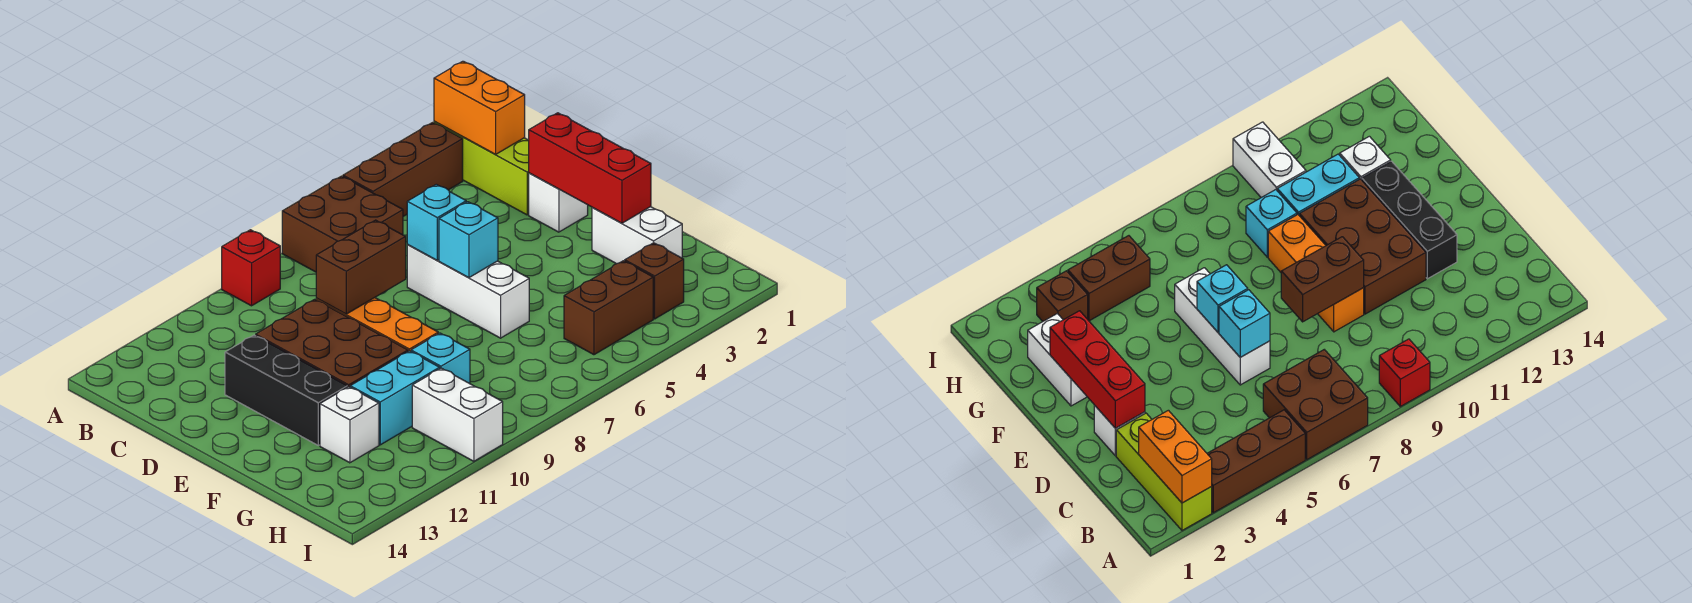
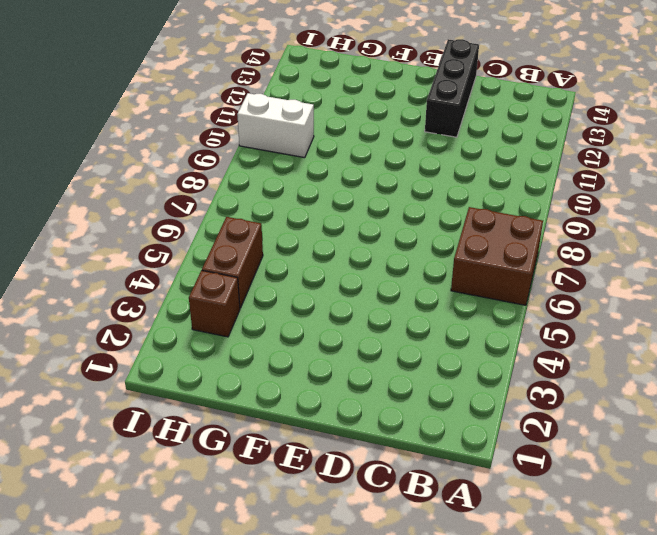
black brick D12:D14 level 1 -> black brick D12:F12 level 1
none -> lime brick A2:C2 level 1
none -> brown brick A3:A5 level 1
none -> red brick A9 level 1

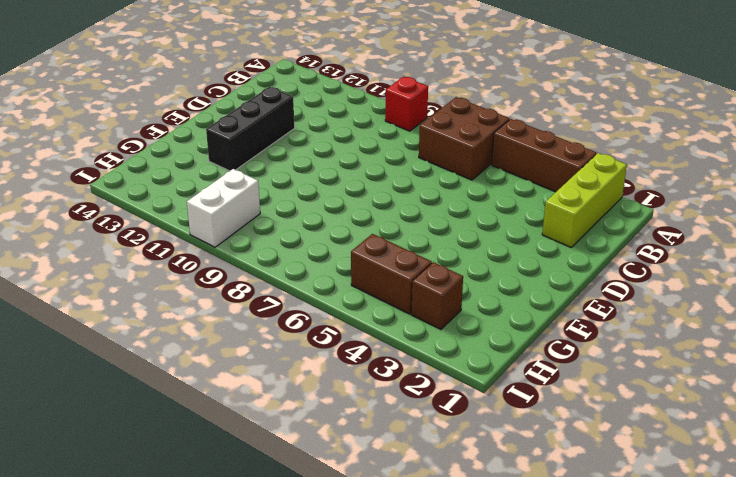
none -> white brick D2 level 1
none -> white brick D6:F6 level 1
none -> orange brick D9:F9 level 1

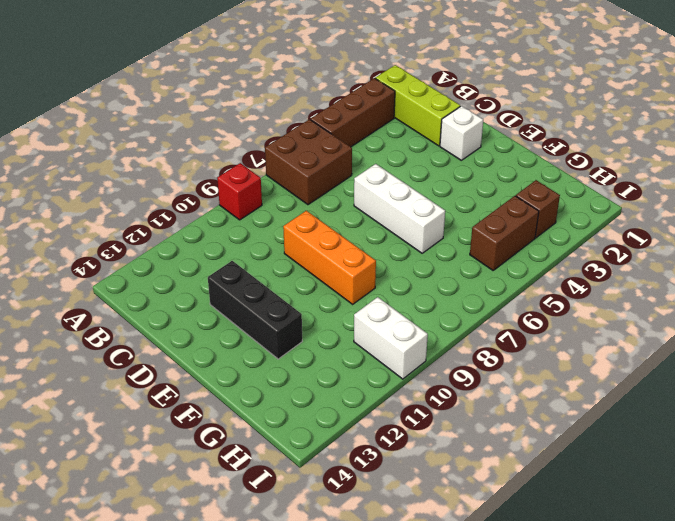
none -> brown brick D10:F11 level 1
none -> white brick F2:G2 level 1
none -> cyan brick G9 level 1

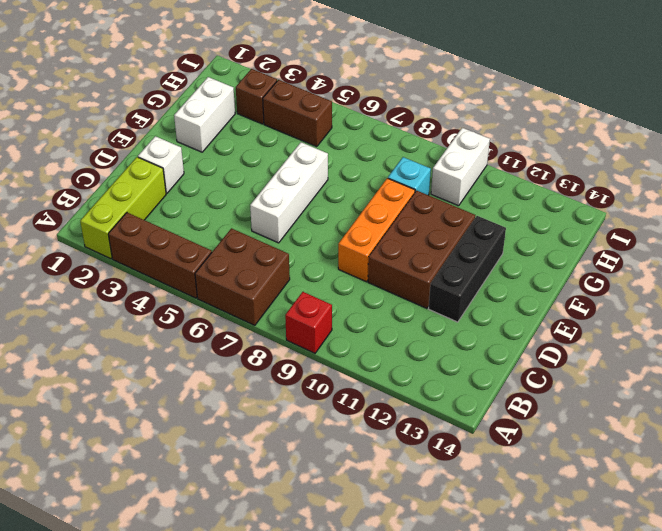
none -> cyan brick G10:G11 level 1
none -> white brick G12 level 1
none -> orange brick A2:B2 level 2

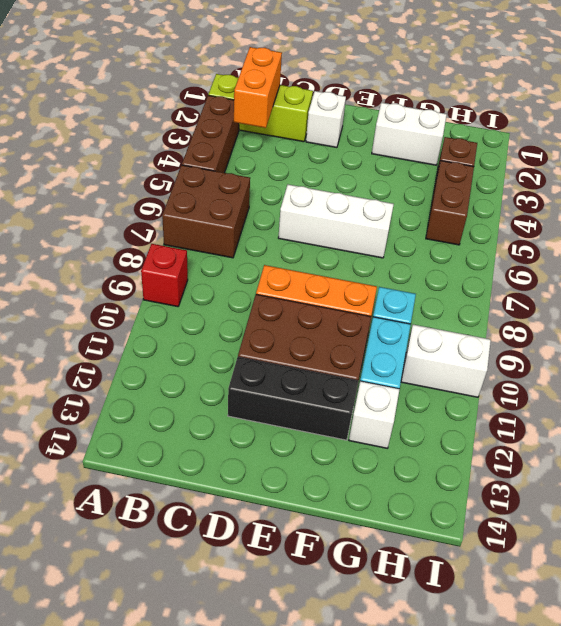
orange brick B2:B3 level 2 -> orange brick A2:B2 level 2
none -> red brick D2:F2 level 2
none -> cyan brick D6 level 2
none -> brown brick D8:D9 level 2

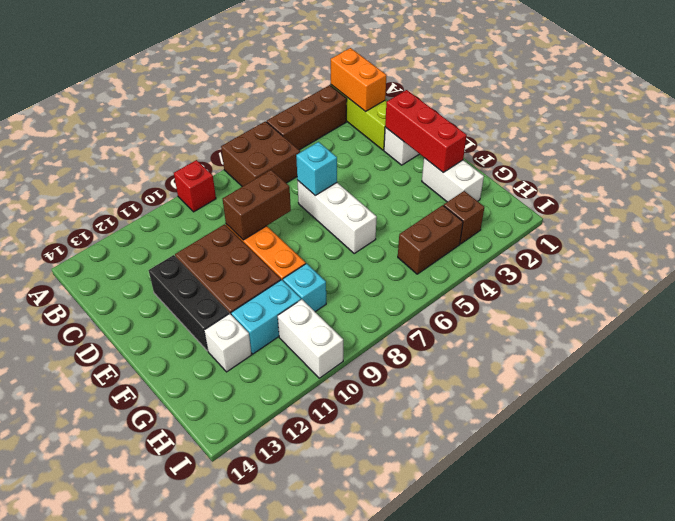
none -> cyan brick E6 level 2

